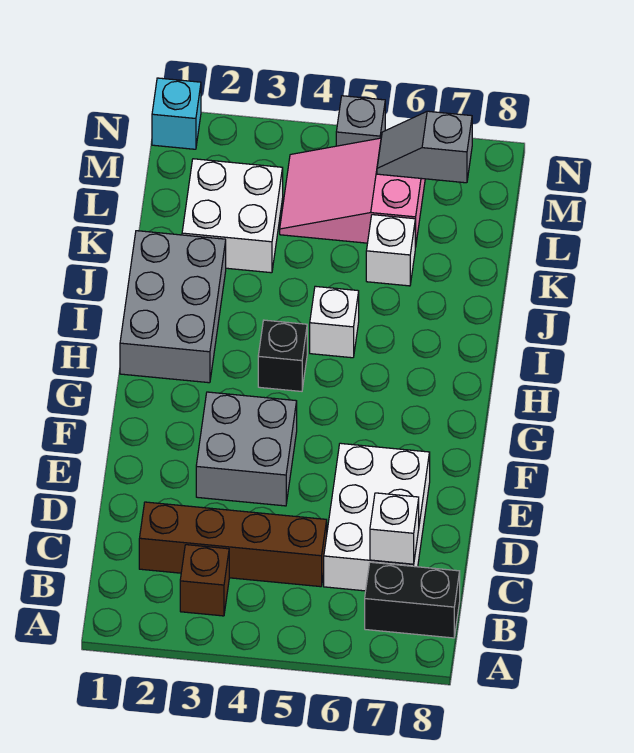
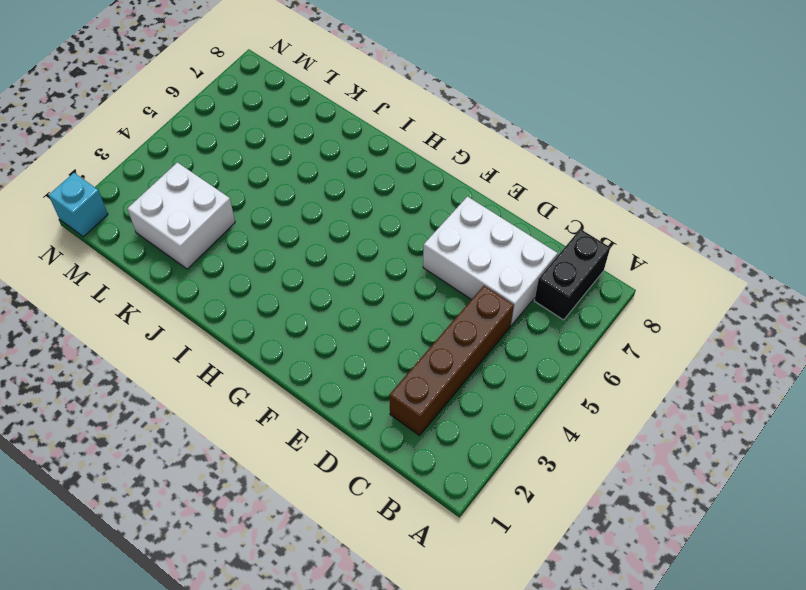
none -> brown brick B3 level 1
none -> grey brick E3:F4 level 1
none -> grey brick H1:J2 level 1

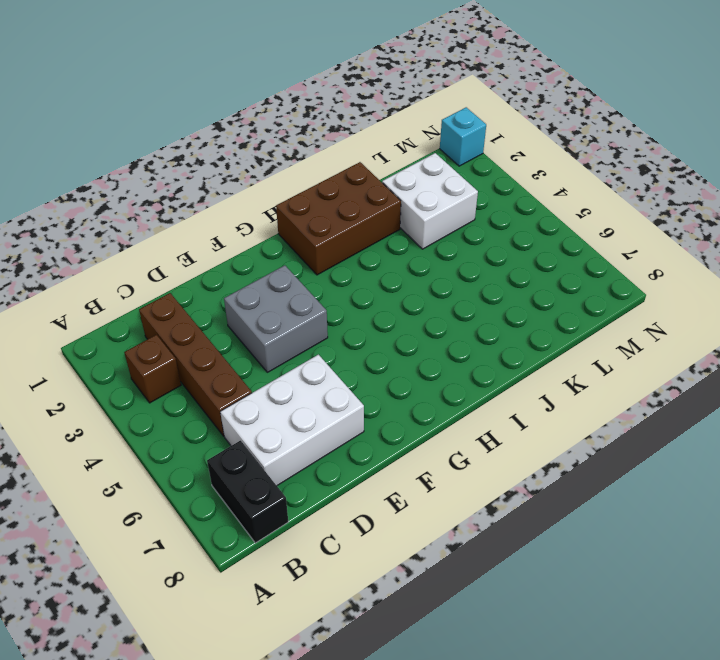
brown brick H1:J2 level 1 -> grey brick H1:J2 level 1
none -> black brick H4 level 1
none -> white brick I5 level 1
none -> white brick K6 level 1

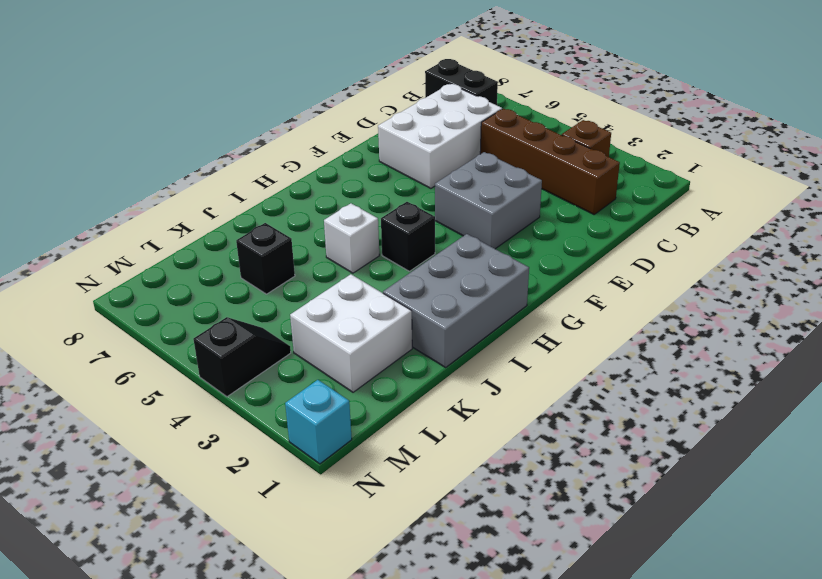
black brick K6 level 1 -> white brick K6 level 1
black slope M4:N4 level 1 top N -> pink slope L4:M6 level 1 top 6
none -> grey brick N5 level 1
none -> white brick C7 level 2
none -> grey slope M6:M7 level 2 top 7

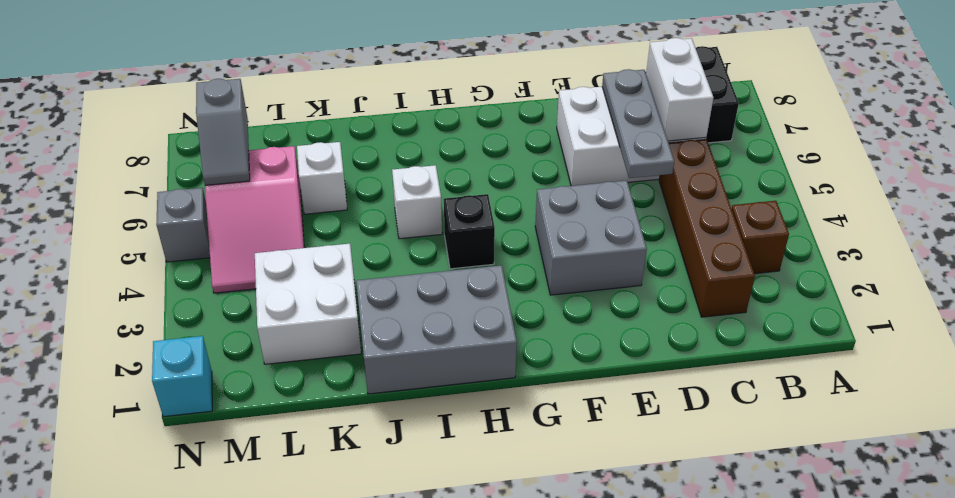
white brick C6:C7 level 2 -> white brick C7 level 2
grey plate D5:D7 level 2 -> none

